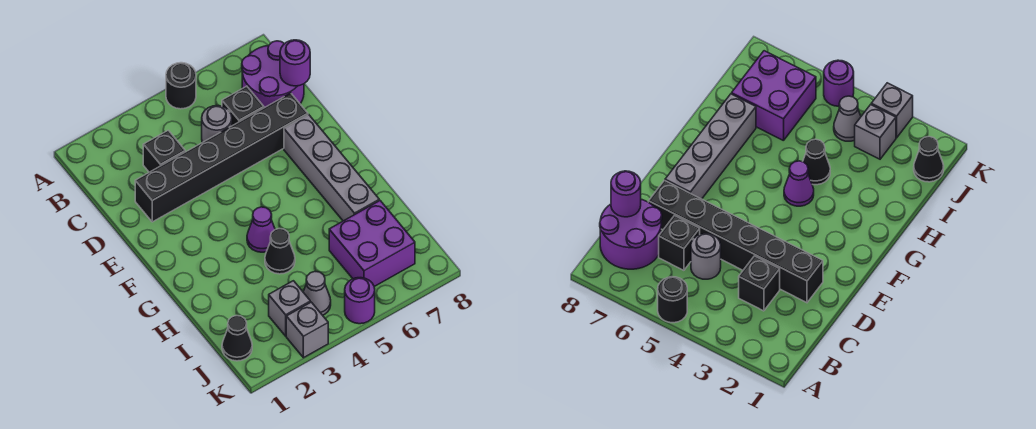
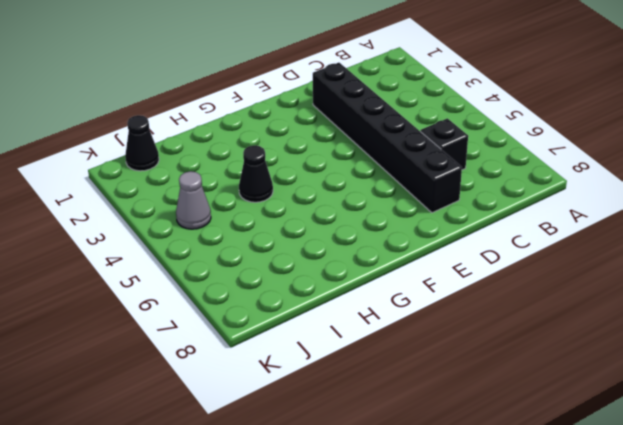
none -> black round brick A5 level 1
none -> purple round brick B7:C8 level 1
none -> black brick C3 level 1

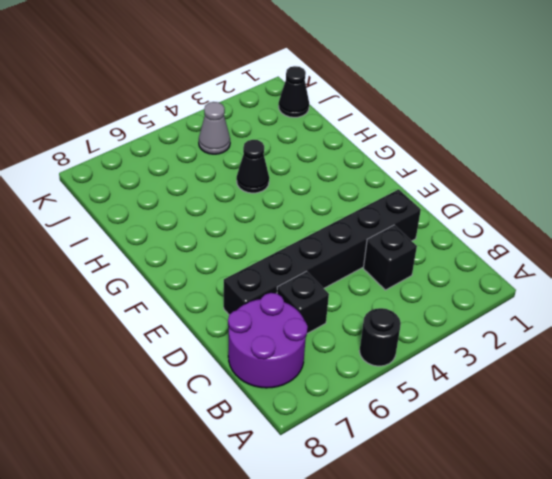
none -> grey round brick C5 level 1
none -> grey brick E7:H7 level 1
none -> purple cone G4 level 1

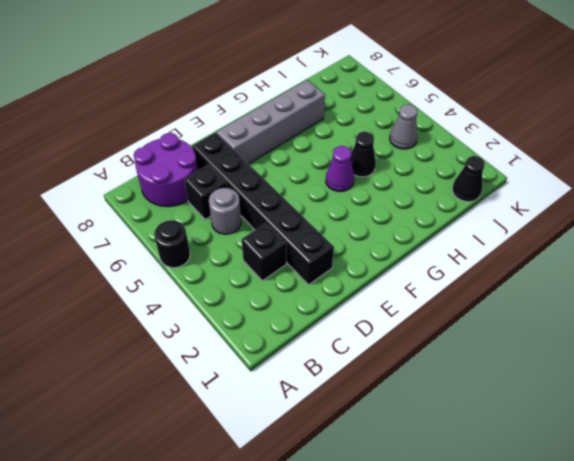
none -> purple brick I6:J7 level 1
none -> grey brick J3 level 1
none -> grey brick K3 level 1

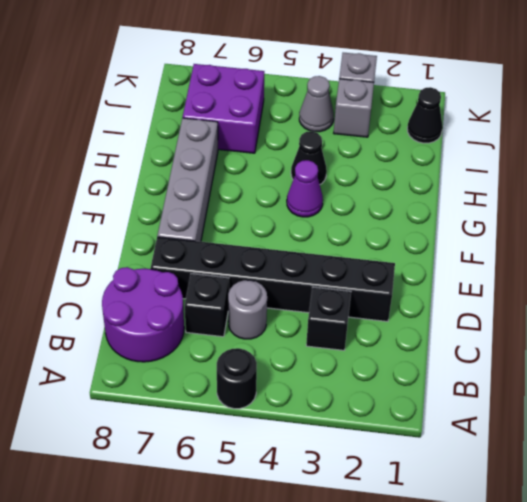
none -> purple round brick K5 level 1
none -> purple round brick C8 level 2

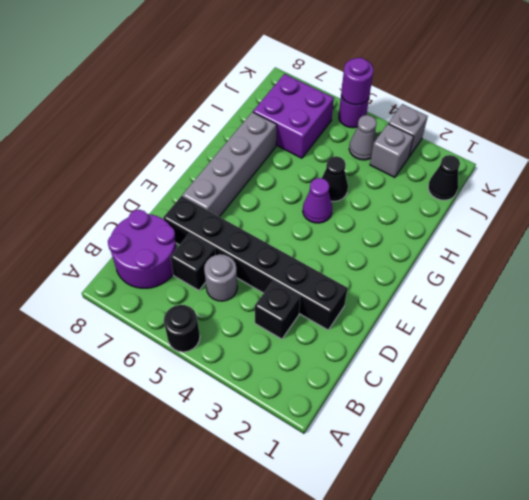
purple round brick K5 level 2 -> purple round brick C8 level 2

